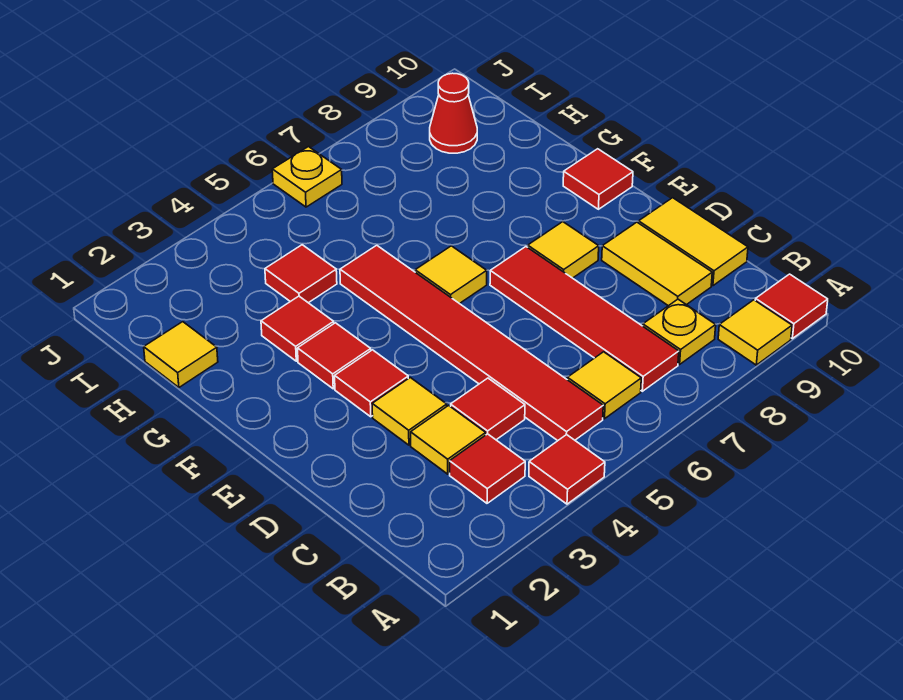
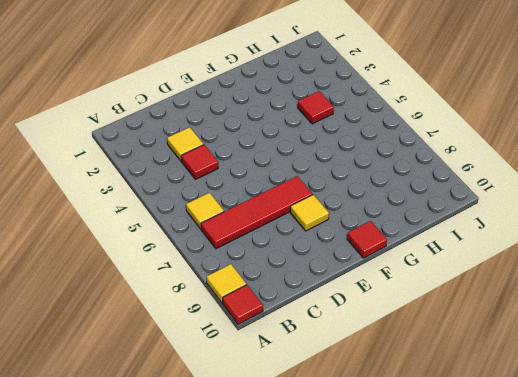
none -> red tile A4 level 1
none -> red tile B3 level 1
none -> red tile B5:G5 level 1

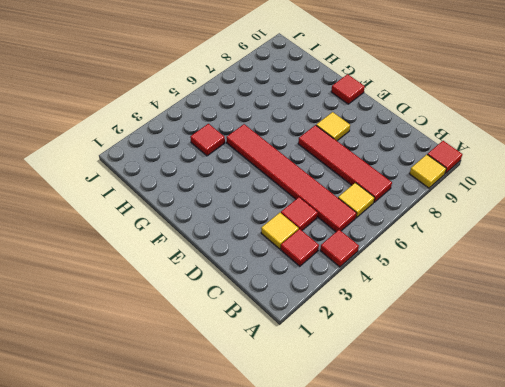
none -> yellow plate B8 level 1
none -> yellow tile C9:D9 level 1
none -> yellow tile C10:D10 level 1

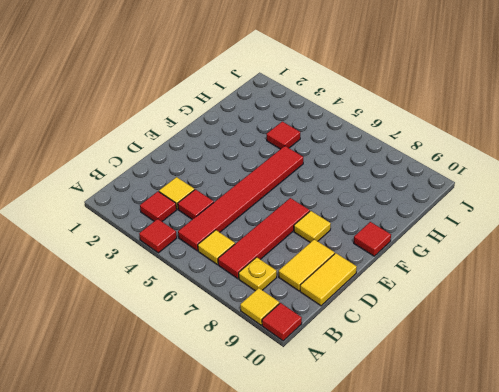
none -> yellow tile D3 level 1
none -> red tile E3 level 1
none -> red tile F3 level 1

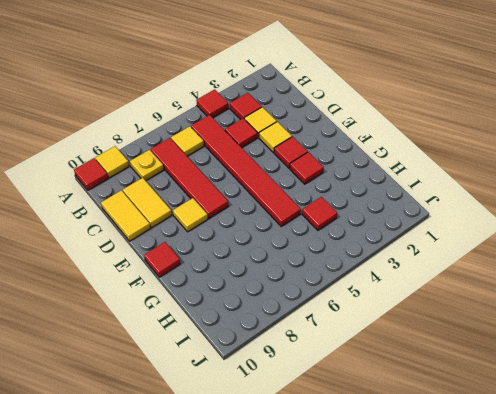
none -> yellow tile F6 level 1
none -> red tile G3 level 1
none -> yellow tile H1 level 1

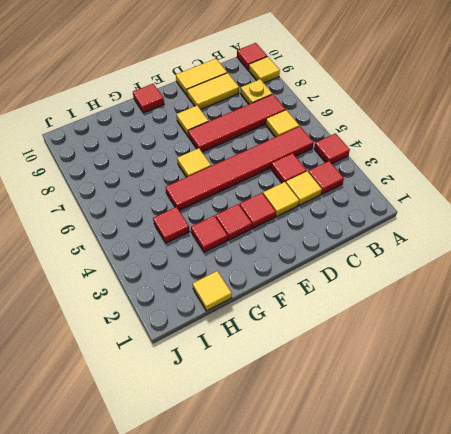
none -> red cone I9 level 1
none -> yellow plate J6 level 1

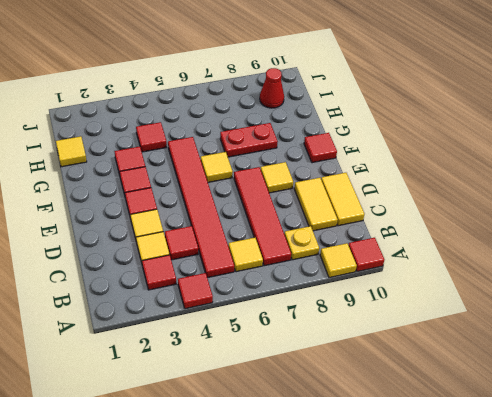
red plate G7:G8 level 1 -> none
none -> yellow plate J6 level 1

